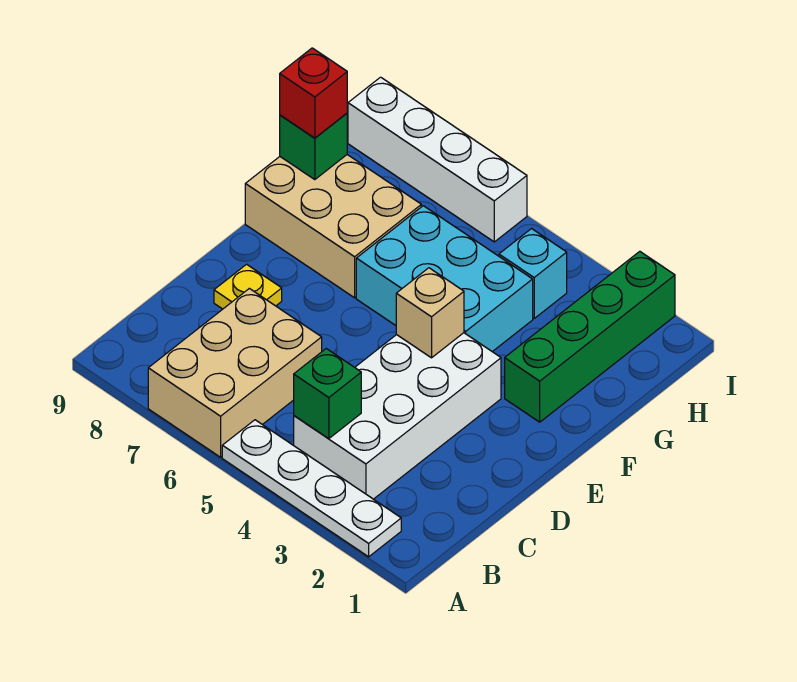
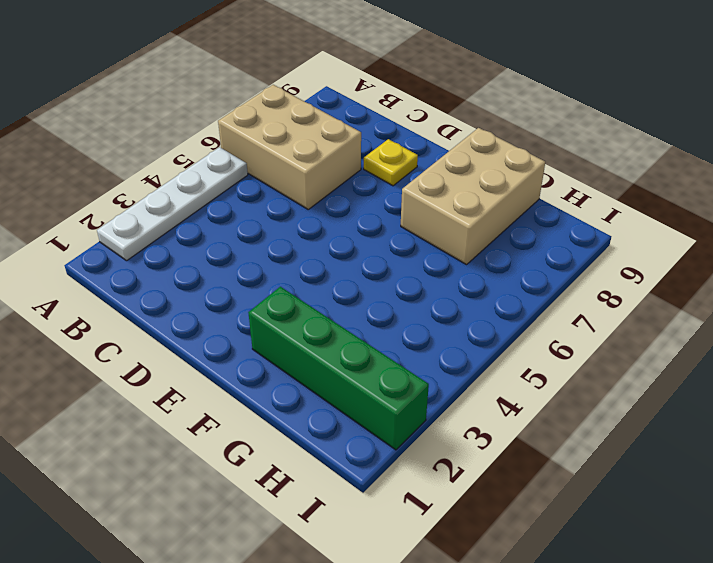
none -> white brick B3:E4 level 1
none -> cyan brick F4:G6 level 1
none -> cyan brick H4 level 1

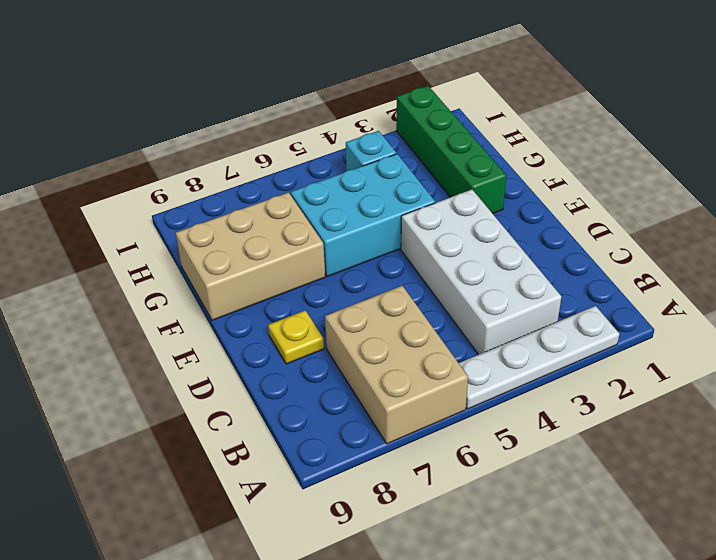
none -> white brick I6:I9 level 1
none -> green brick B4 level 2
none -> tan brick E4 level 2

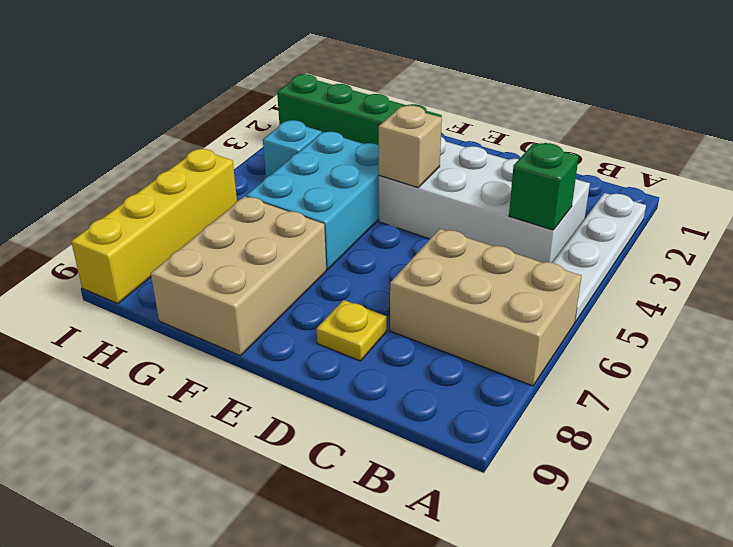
yellow brick I6:I9 level 1 -> white brick I6:I9 level 1
none -> green brick G9 level 2
none -> red brick G9 level 3

